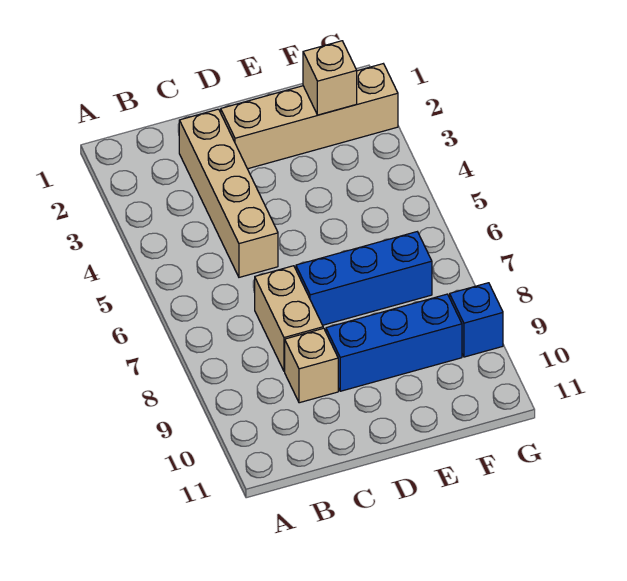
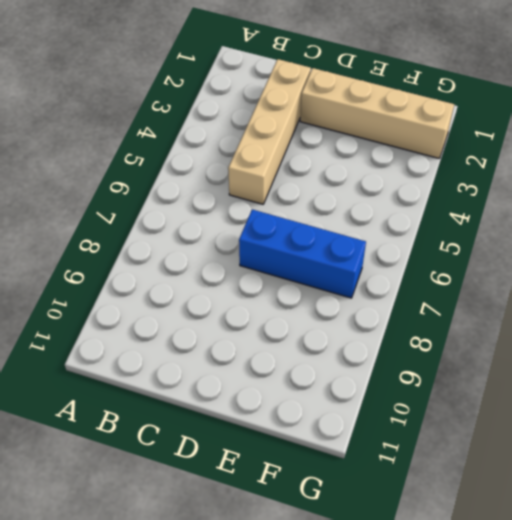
none -> tan brick C7:C8 level 1
none -> tan brick C9 level 1

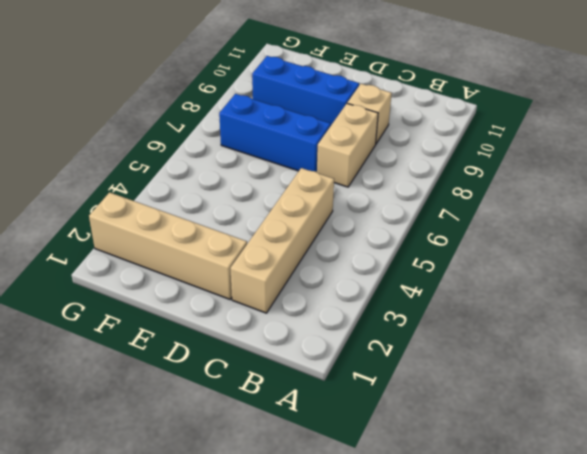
none -> blue brick G9 level 1
none -> tan brick F2 level 2

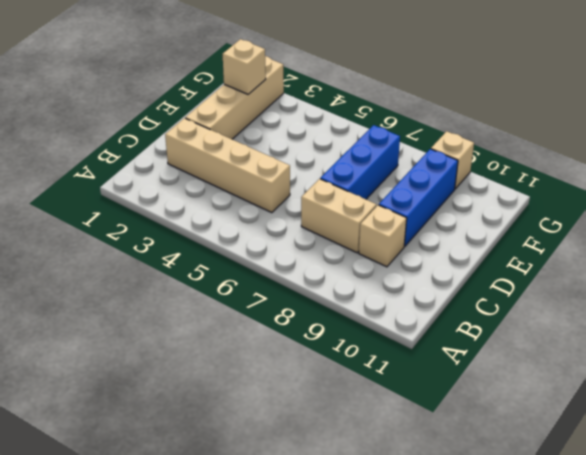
tan brick G9 level 1 -> blue brick G9 level 1

